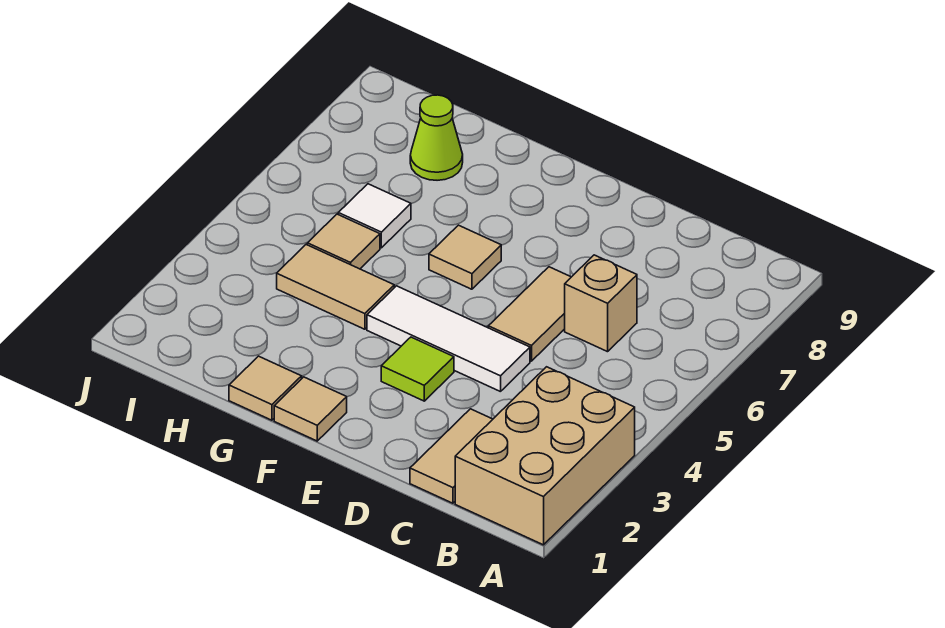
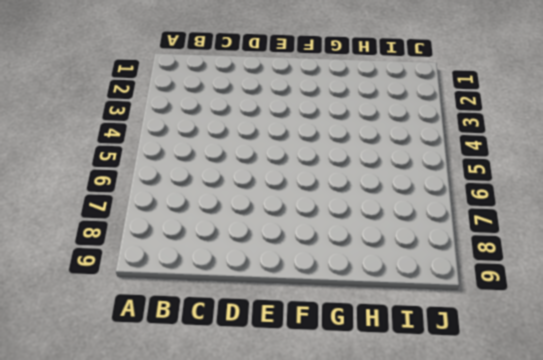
none -> tan brick A1:B3 level 1
none -> tan tile C1:C2 level 1
none -> tan brick C6 level 1

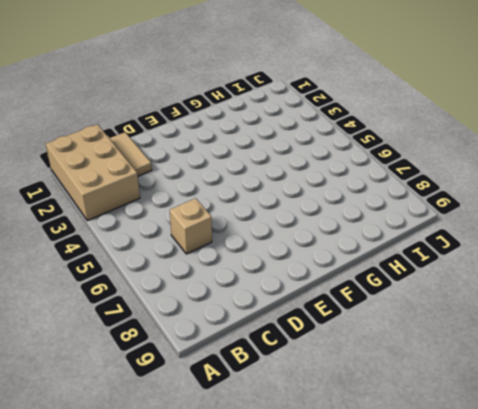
none -> white tile D4:F4 level 1
none -> tan tile D5:D6 level 1
none -> lime tile E3 level 1

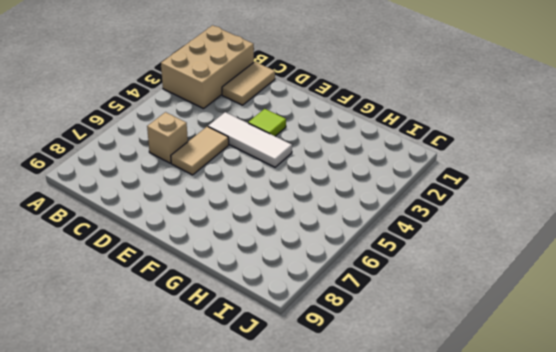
none -> tan tile F1 level 1
none -> tan tile F6 level 1
none -> tan tile G1 level 1

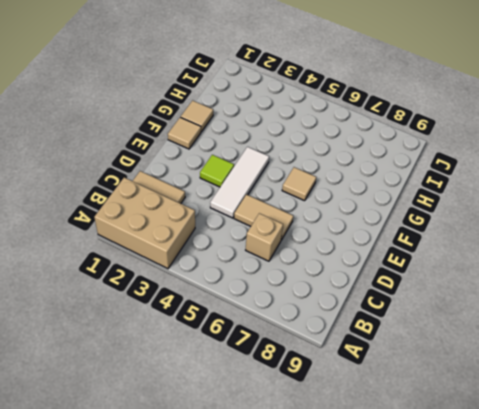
none -> tan tile G4:H4 level 1
none -> tan tile H5 level 1
none -> white tile H6 level 1

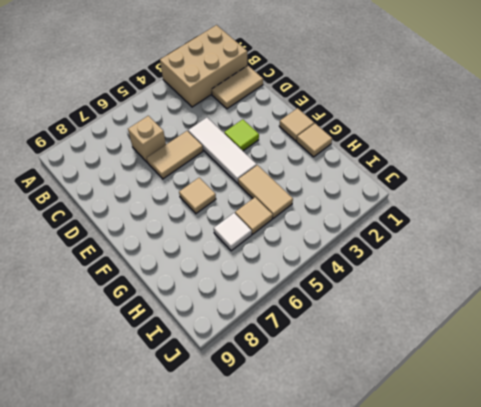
none -> lime cone H8 level 1

